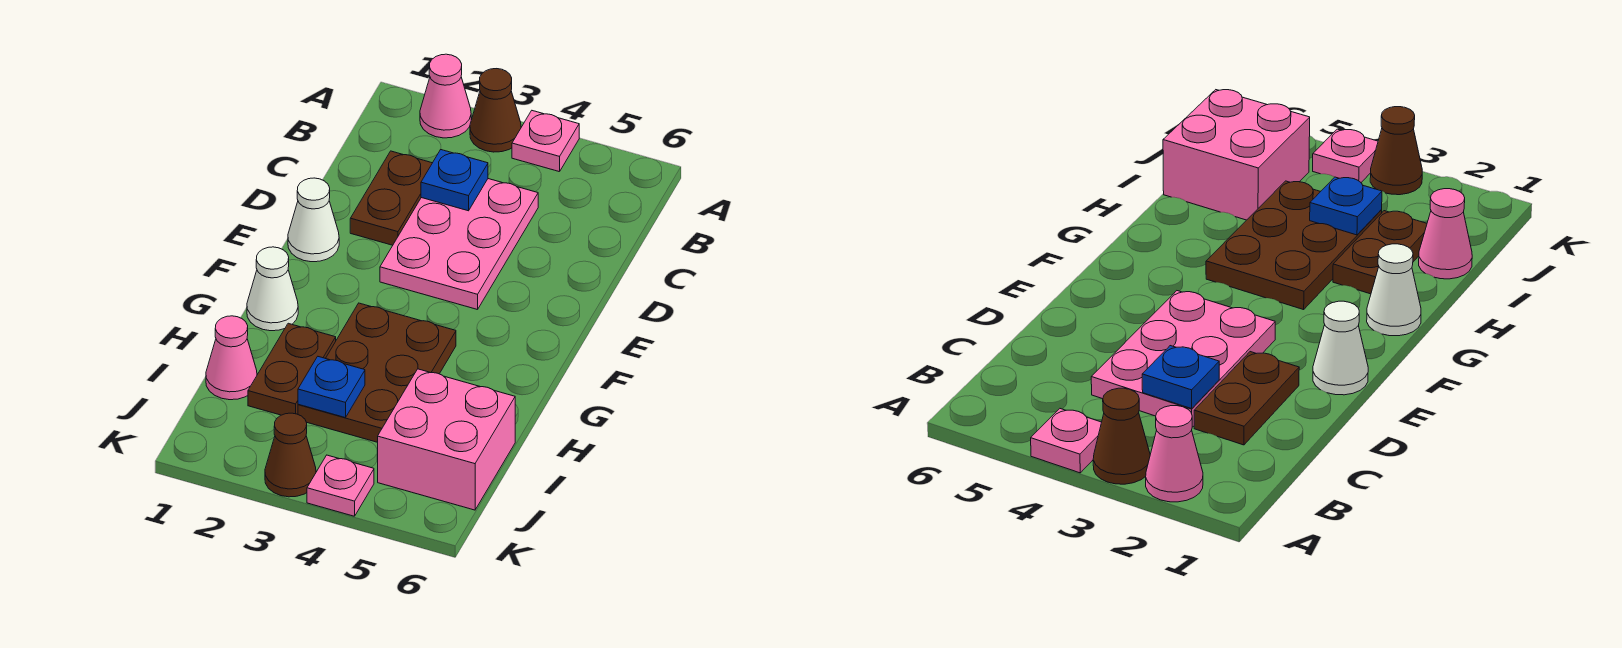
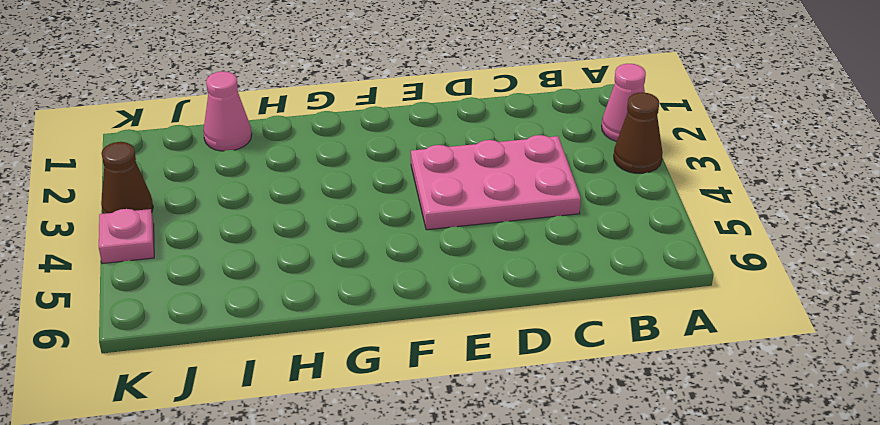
none -> pink plate A4 level 1
none -> brown plate C2:D2 level 1
none -> white cone E1 level 1

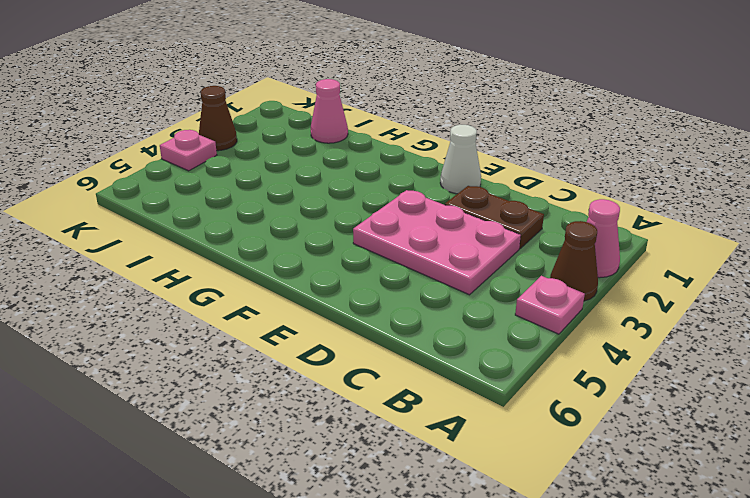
none -> white cone G1 level 1
none -> brown plate G3:I4 level 1
none -> brown plate H2:I2 level 1

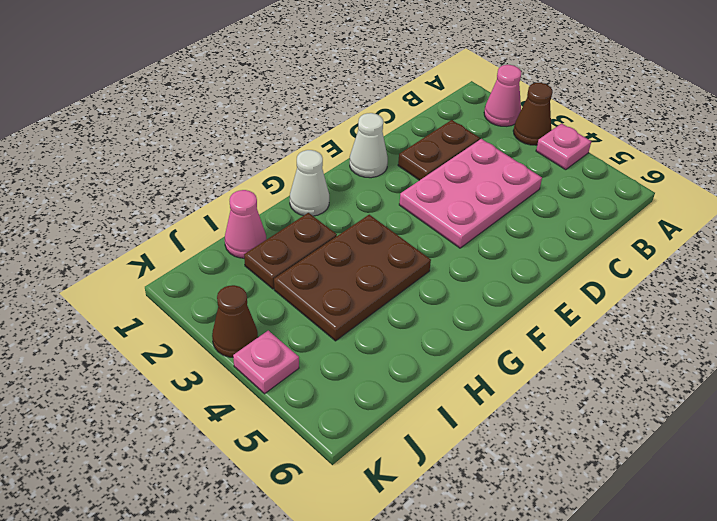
none -> pink brick I5:J6 level 1
none -> blue plate C3 level 2
none -> blue plate I3 level 2

